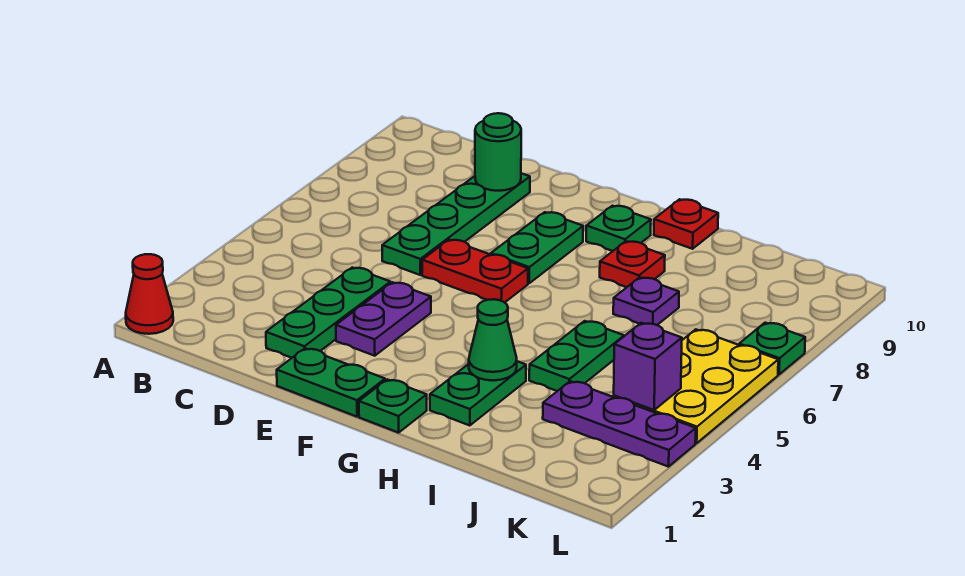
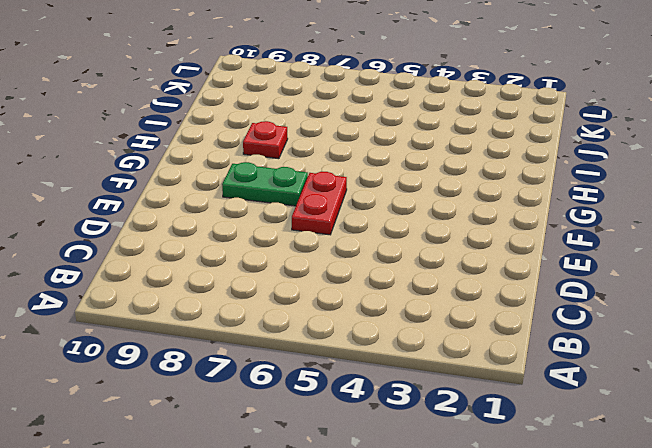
none -> red cone A1 level 1
none -> green plate D2:D4 level 1
none -> green plate D6:D9 level 1

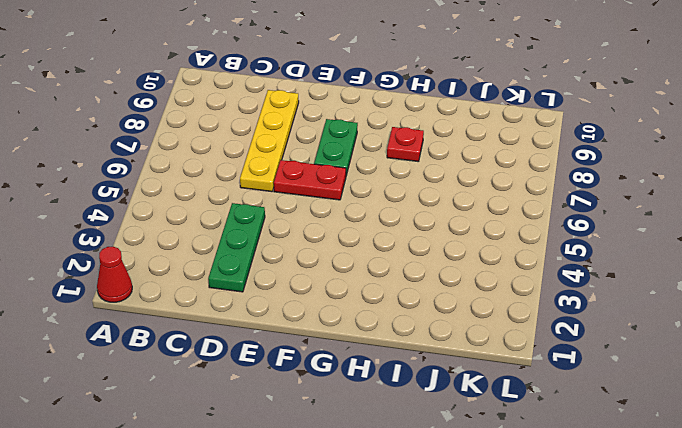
yellow plate D6:D9 level 1 -> green plate D6:D9 level 1
none -> green plate E1:F1 level 1
none -> purple plate E3:E4 level 1
none -> green plate G1 level 1

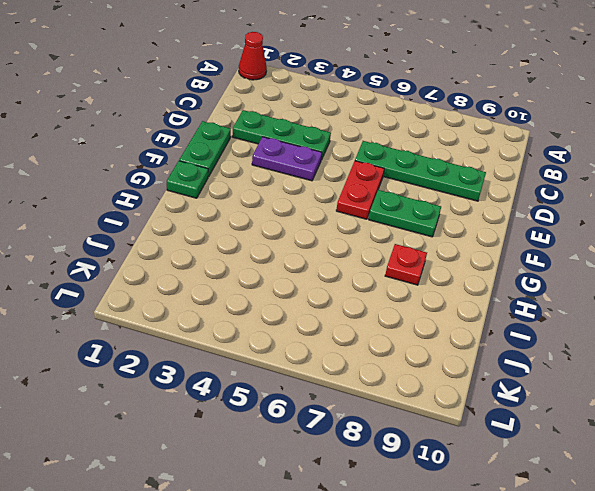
none -> green plate G9 level 1
none -> green plate H2:H3 level 1
none -> red plate H10 level 1

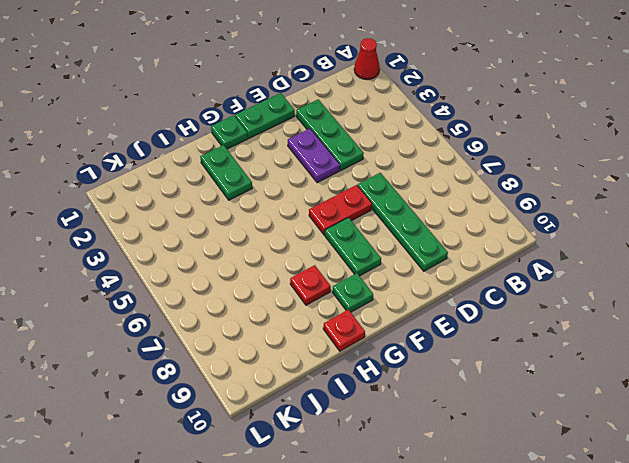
none -> green plate I4:I5 level 1
none -> purple plate I7 level 1
none -> purple plate J3:L3 level 1

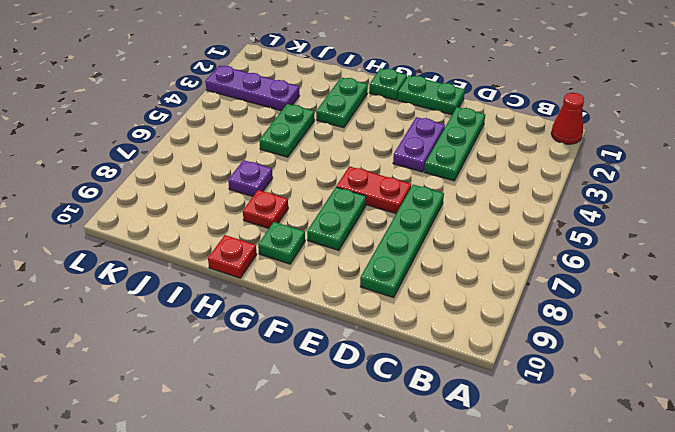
none -> yellow plate K4:L6 level 1
none -> green plate L7 level 1
none -> green round brick D9 level 2

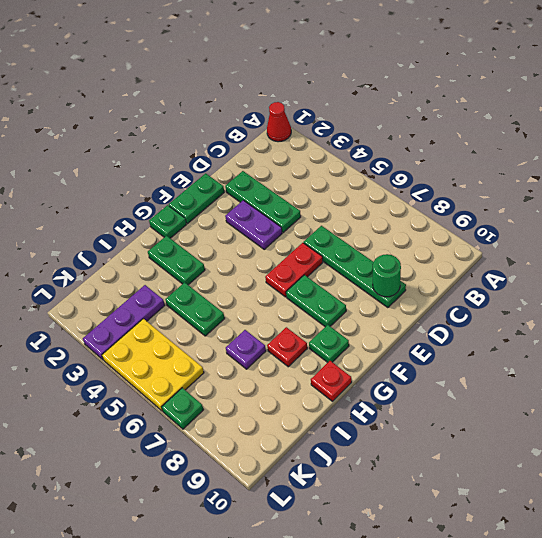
none -> green cone H3 level 2
none -> purple brick K4 level 2

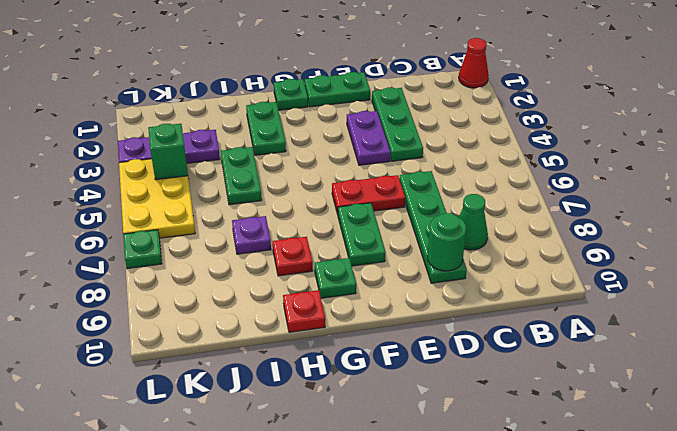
green cone C8 level 1 -> green cone H3 level 2
green brick K4 level 2 -> purple brick K4 level 2

